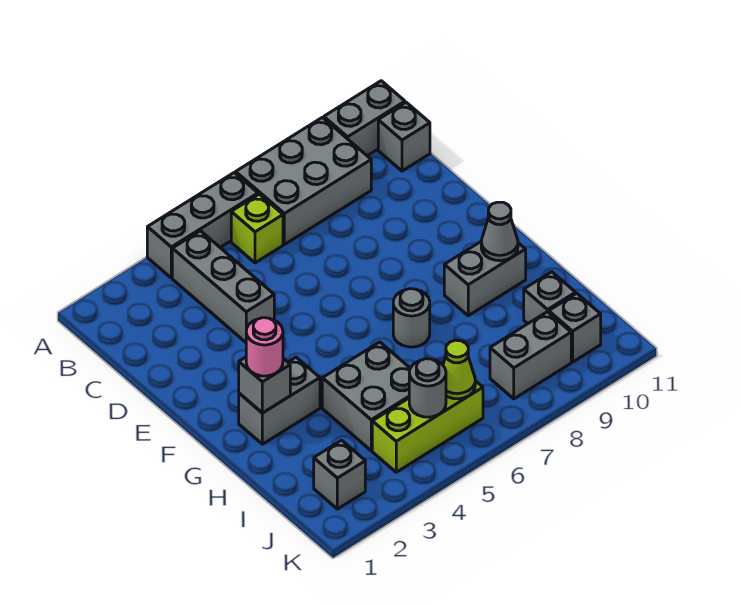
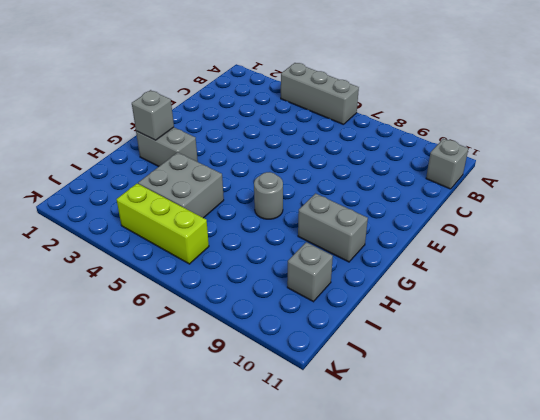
none -> grey brick A7:B9 level 1
none -> grey brick A10:A11 level 1
none -> grey brick B4:D4 level 1

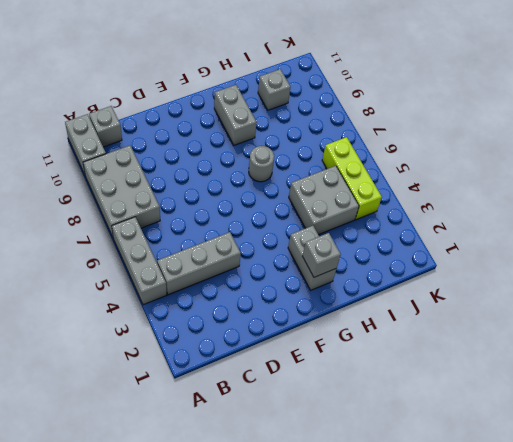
none -> lime brick B6 level 1
none -> grey brick J2 level 1
none -> grey brick J8:J9 level 1

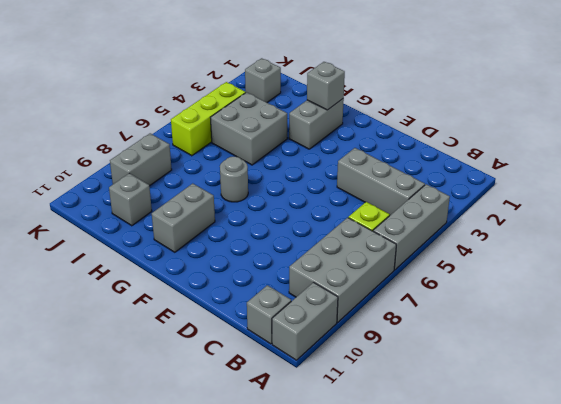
none -> grey brick J10 level 1
none -> grey cone G10 level 2
none -> grey round brick J5 level 2

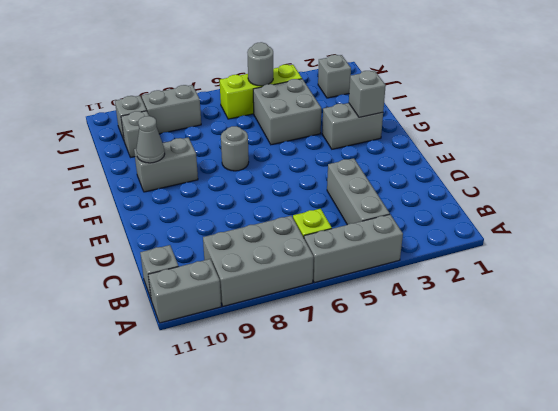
none -> lime cone J6 level 2
none -> pink round brick G2 level 3

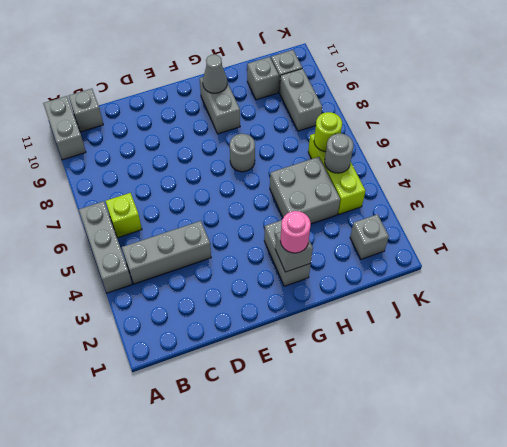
lime round brick J6 level 2 -> lime cone J6 level 2
none -> grey brick A7:B9 level 1

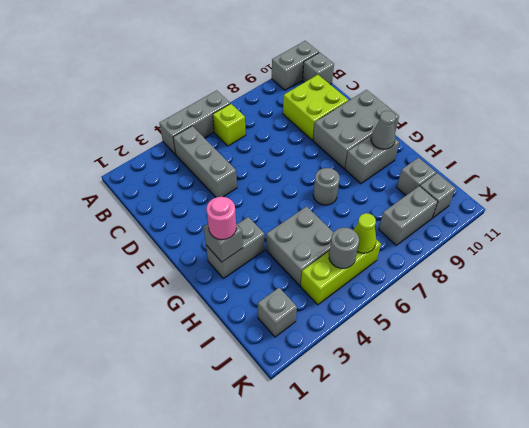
lime brick C9:D10 level 1 -> none
grey brick E9:F11 level 1 -> grey brick A7:B9 level 1

